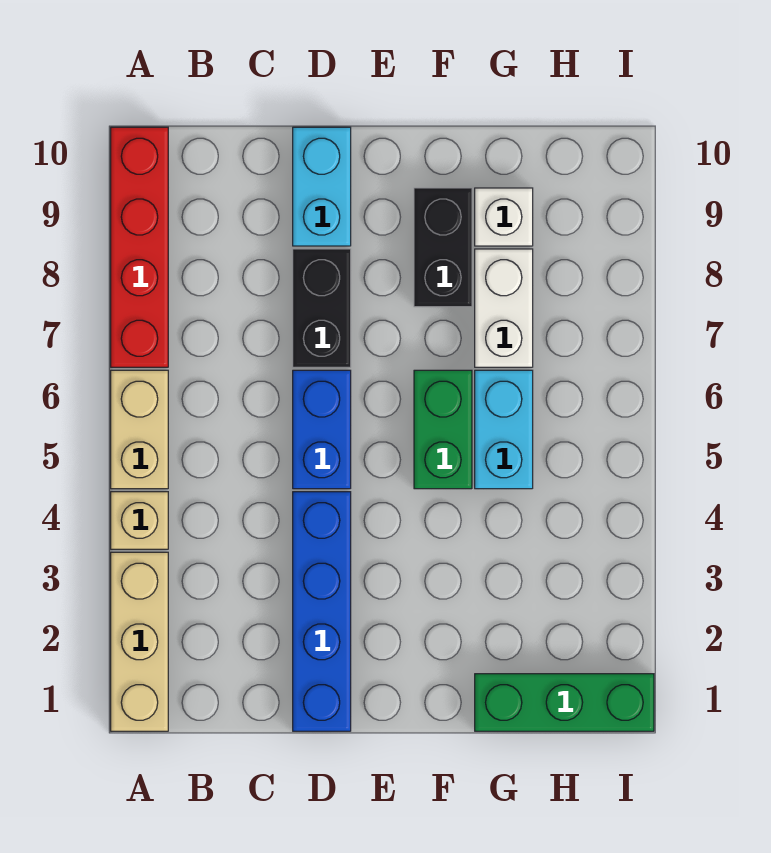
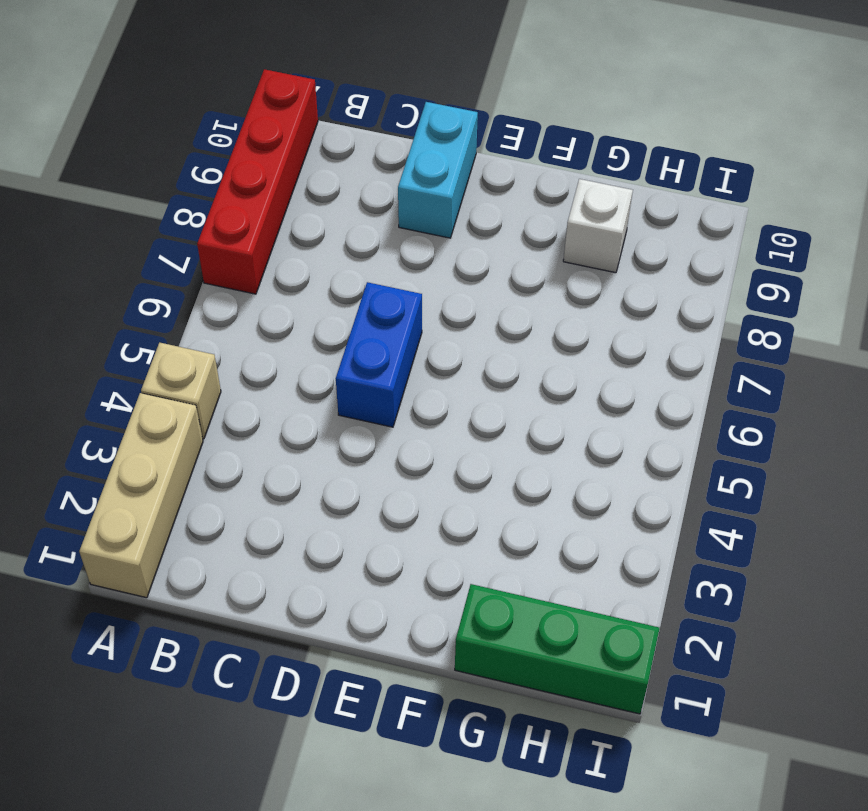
none -> tan brick A5:A6 level 1
none -> blue brick D1:D4 level 1
none -> black brick D7:D8 level 1

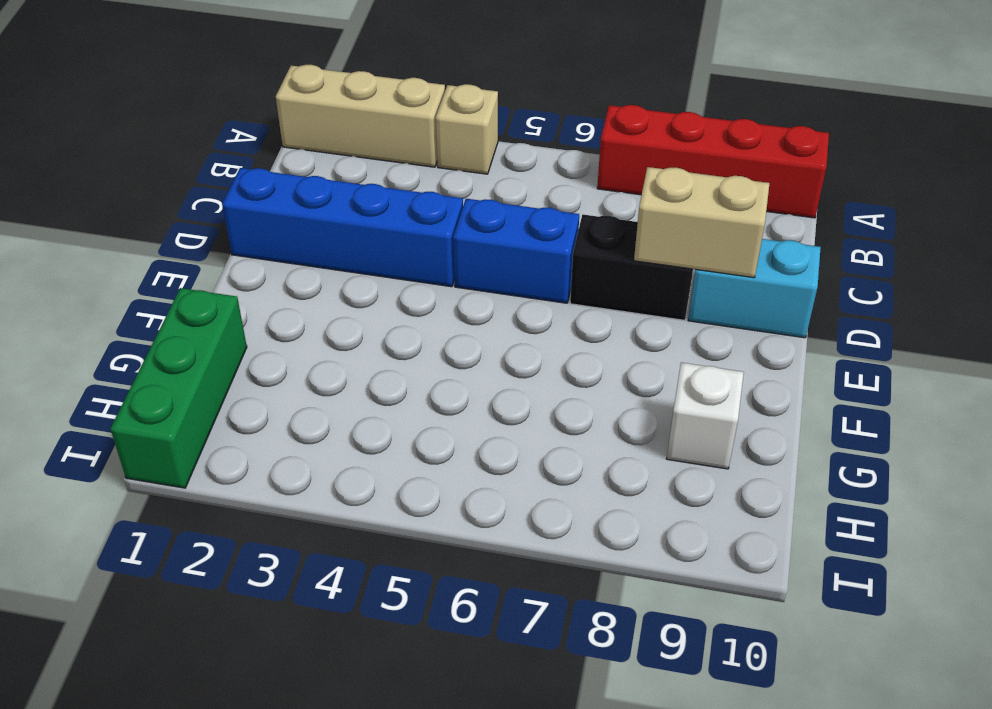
tan brick D8:D9 level 2 -> tan brick A5:A6 level 1
none -> green brick F5:F6 level 1
none -> black brick F8:F9 level 1
none -> cyan brick G5:G6 level 1

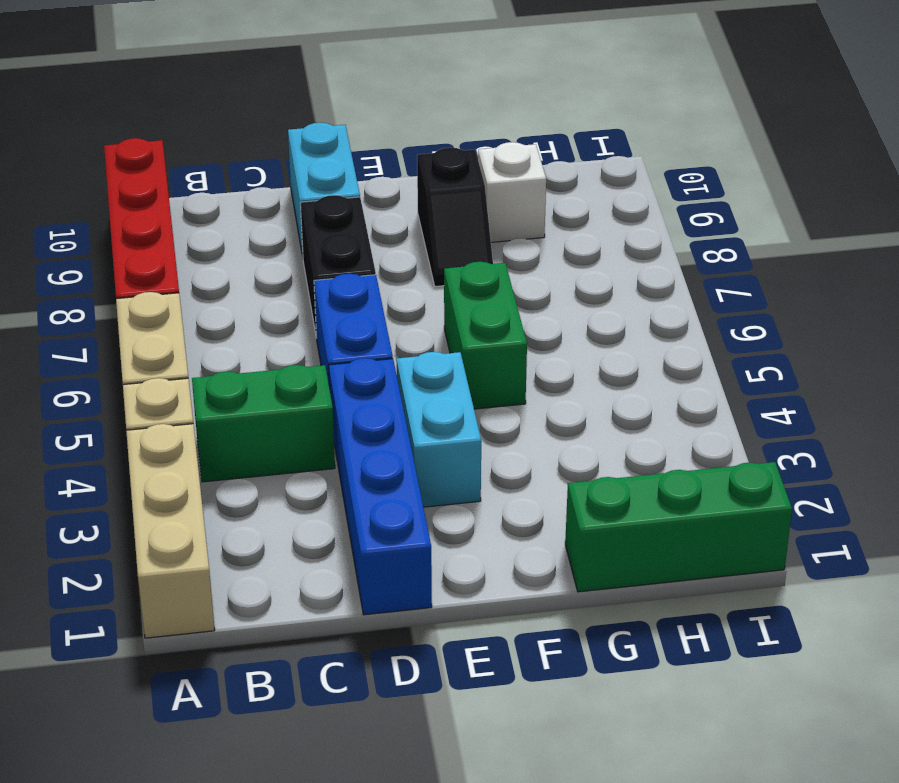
green brick B4:C4 level 1 -> none
cyan brick E3:E4 level 1 -> cyan brick G5:G6 level 1
black slope F8:F9 level 1 top 9 -> black brick F8:F9 level 1
none -> white brick G7:G8 level 1

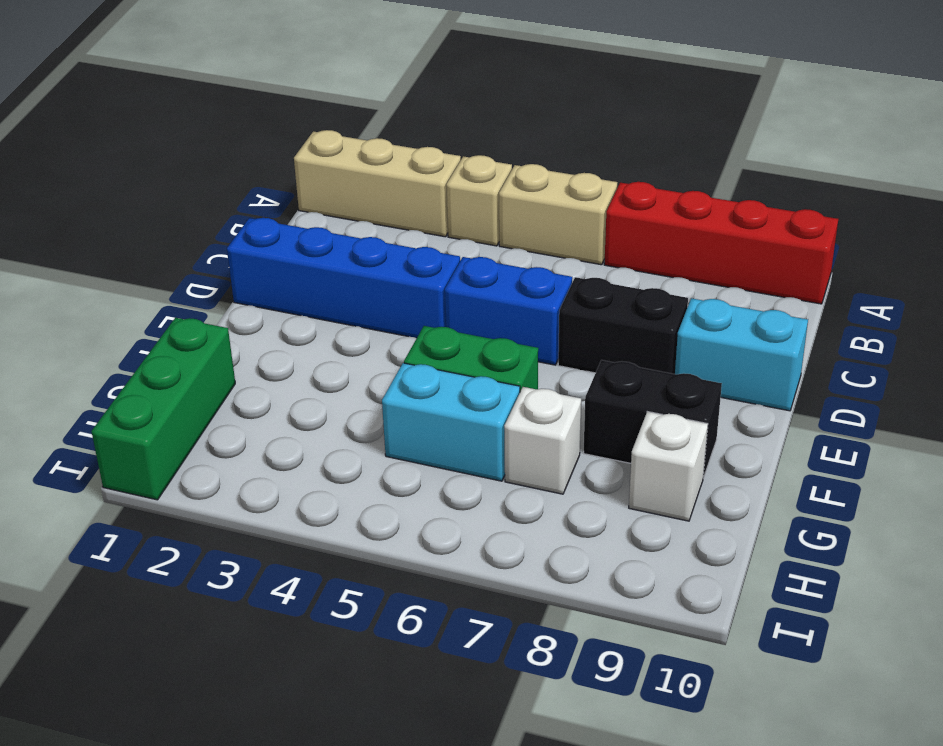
white brick G7 level 1 -> white brick G7:G8 level 1

